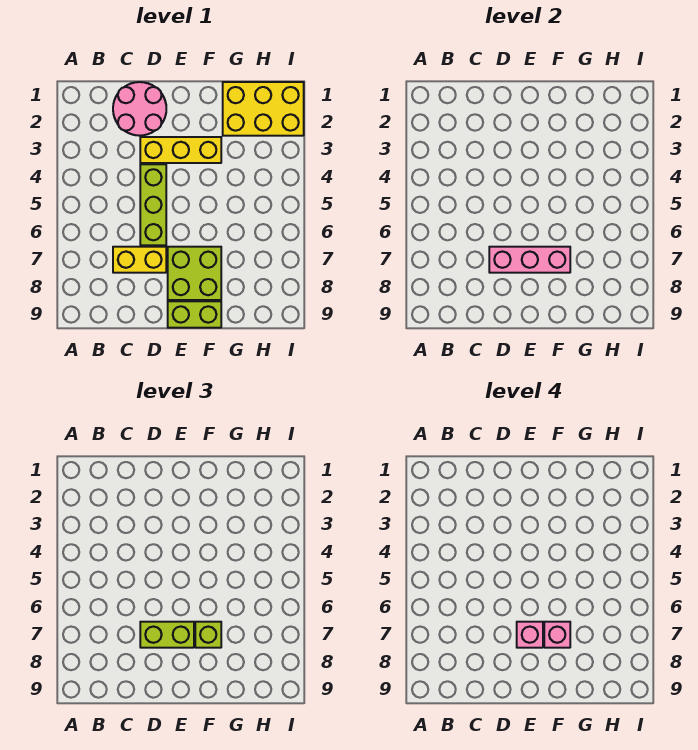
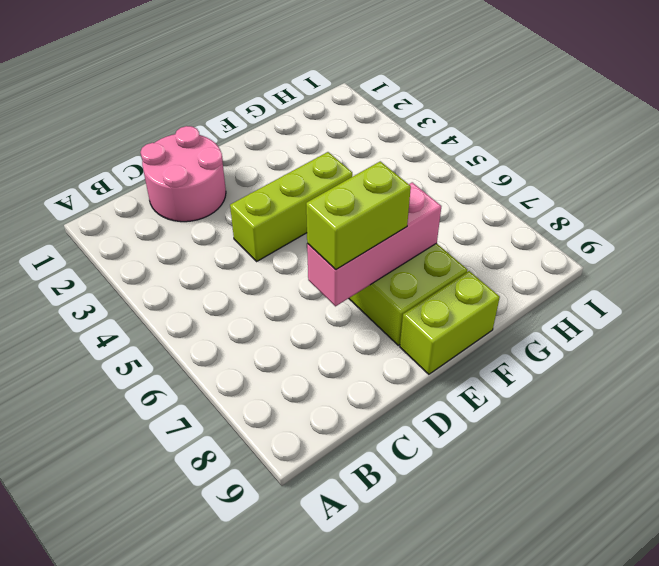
lime brick D4:F4 level 1 -> lime brick D4:D6 level 1
none -> yellow brick C7:D7 level 1
none -> yellow brick D3:F3 level 1
none -> yellow brick G1:I2 level 1

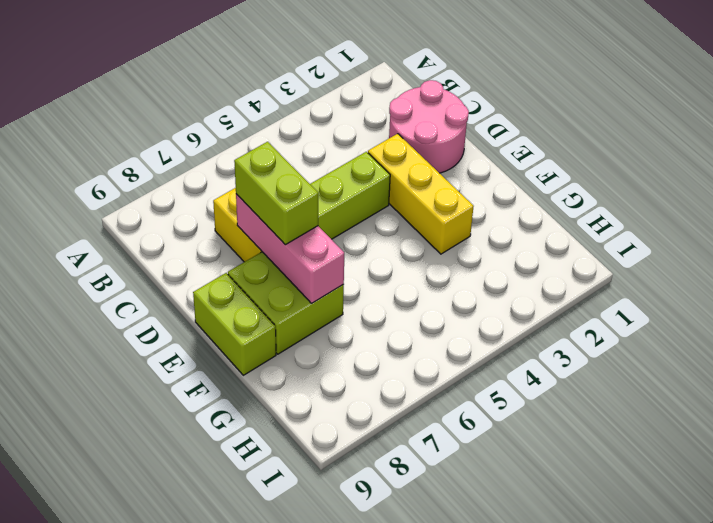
none -> yellow brick G1:I2 level 1
none -> lime brick F7 level 3
none -> pink brick E7 level 4

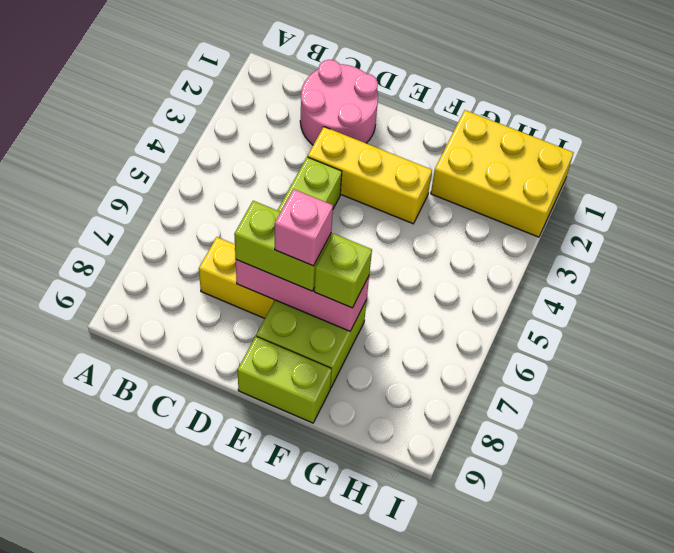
none -> pink brick F7 level 4

